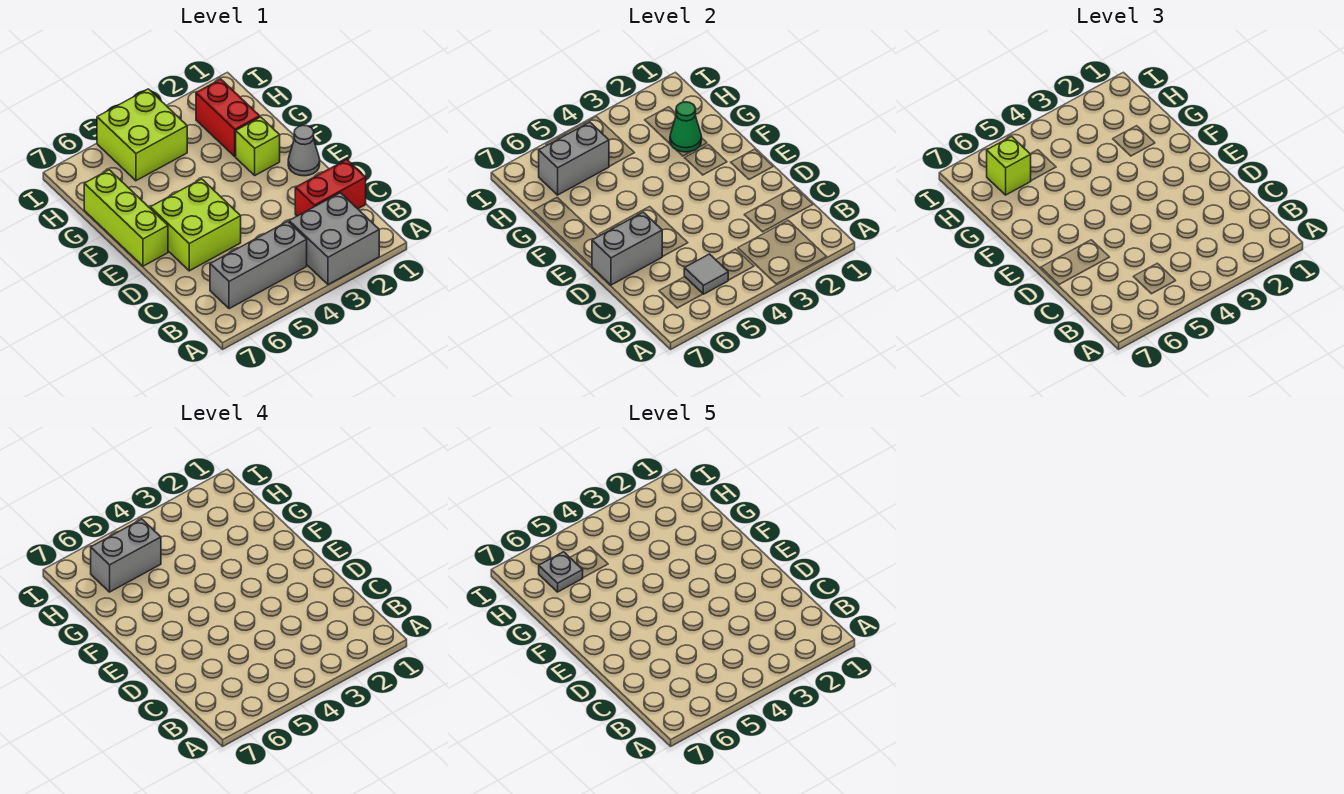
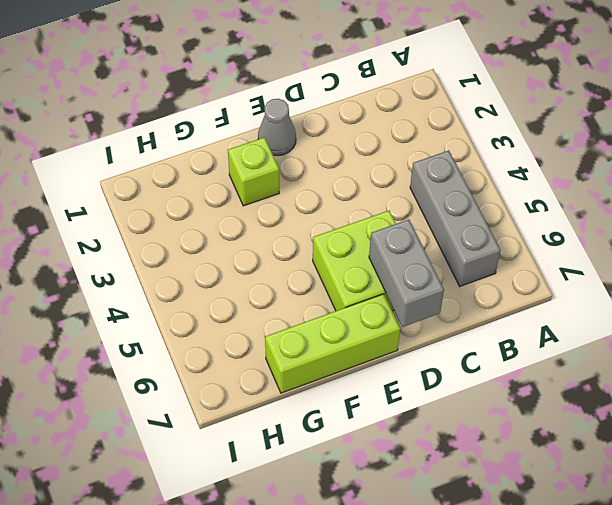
none -> grey brick A2:B3 level 1
none -> red brick C1:C2 level 1
none -> red brick G2:H2 level 1

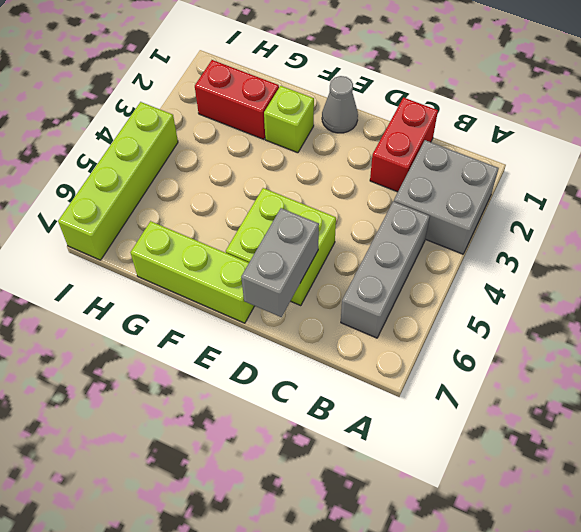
lime brick I4:I7 level 1 -> lime brick H4:I5 level 1
none -> grey tile B5 level 2
none -> green cone G2 level 2
none -> grey brick H5:H6 level 2

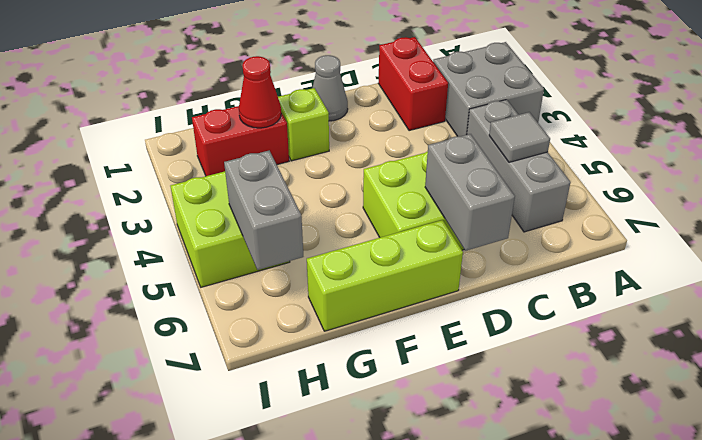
red cone G2 level 2 -> green cone G2 level 2
none -> lime brick H6 level 3
none -> grey brick H5:H6 level 4
none -> grey plate H6 level 5

